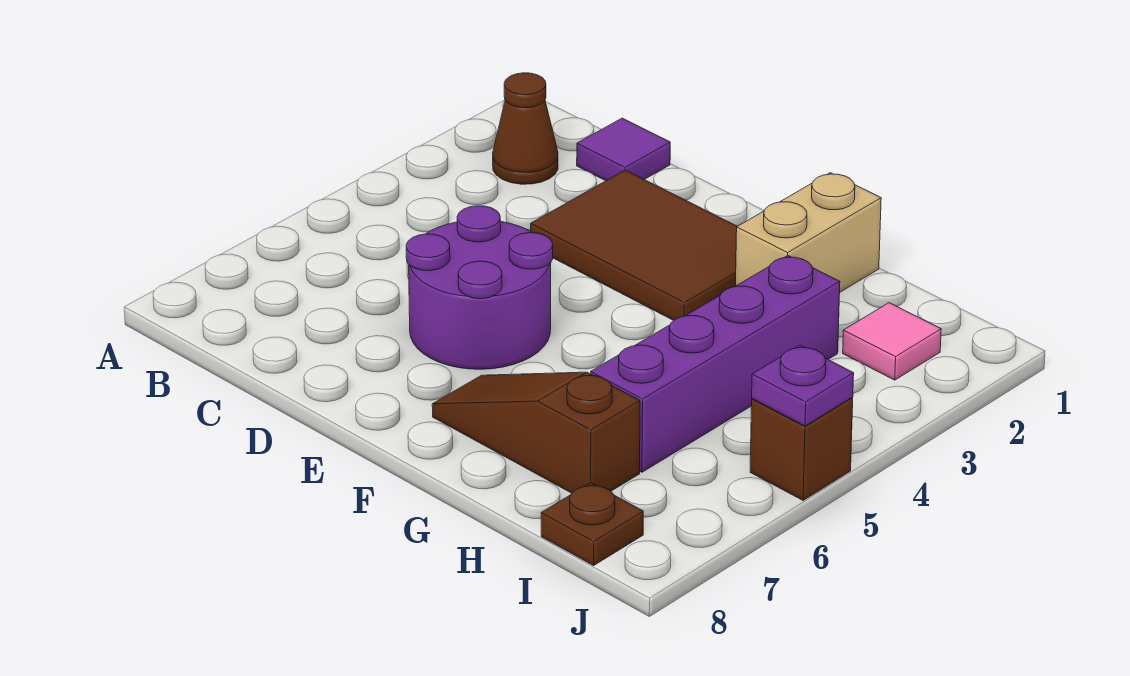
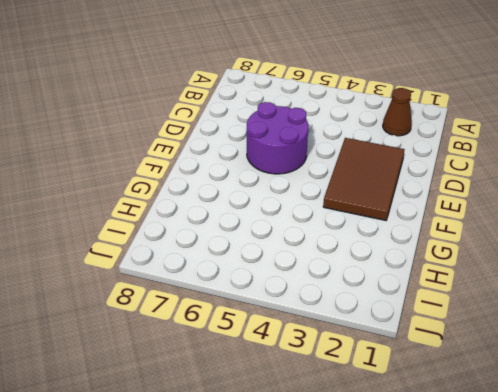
none -> purple tile C1 level 1
none -> brown slope F7:H7 level 1 top H

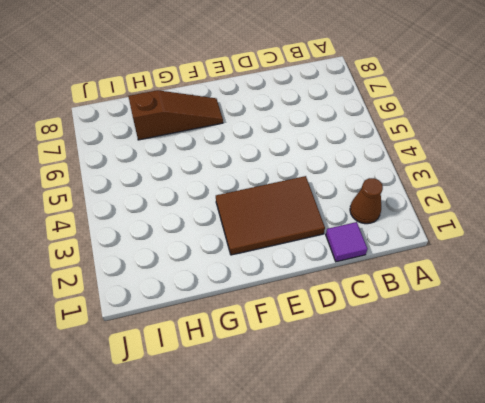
none -> purple round brick D5:E6 level 1
none -> tan brick G1:G2 level 1

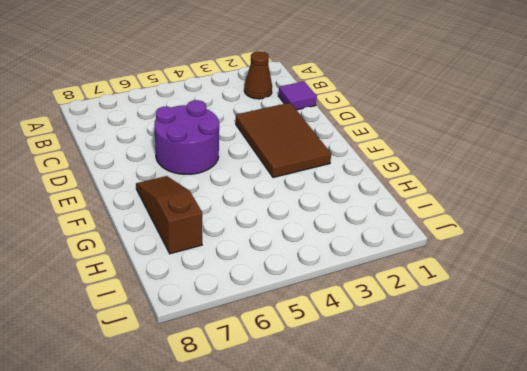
none -> tan brick G1:G2 level 1
none -> purple brick H3:H6 level 1

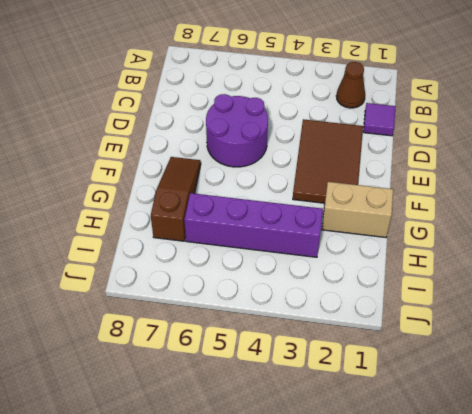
none -> pink tile I2 level 1
none -> brown plate I8 level 1

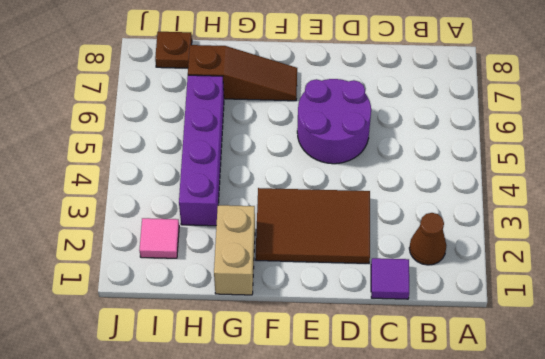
none -> brown brick J5 level 1
none -> purple plate J5 level 2

